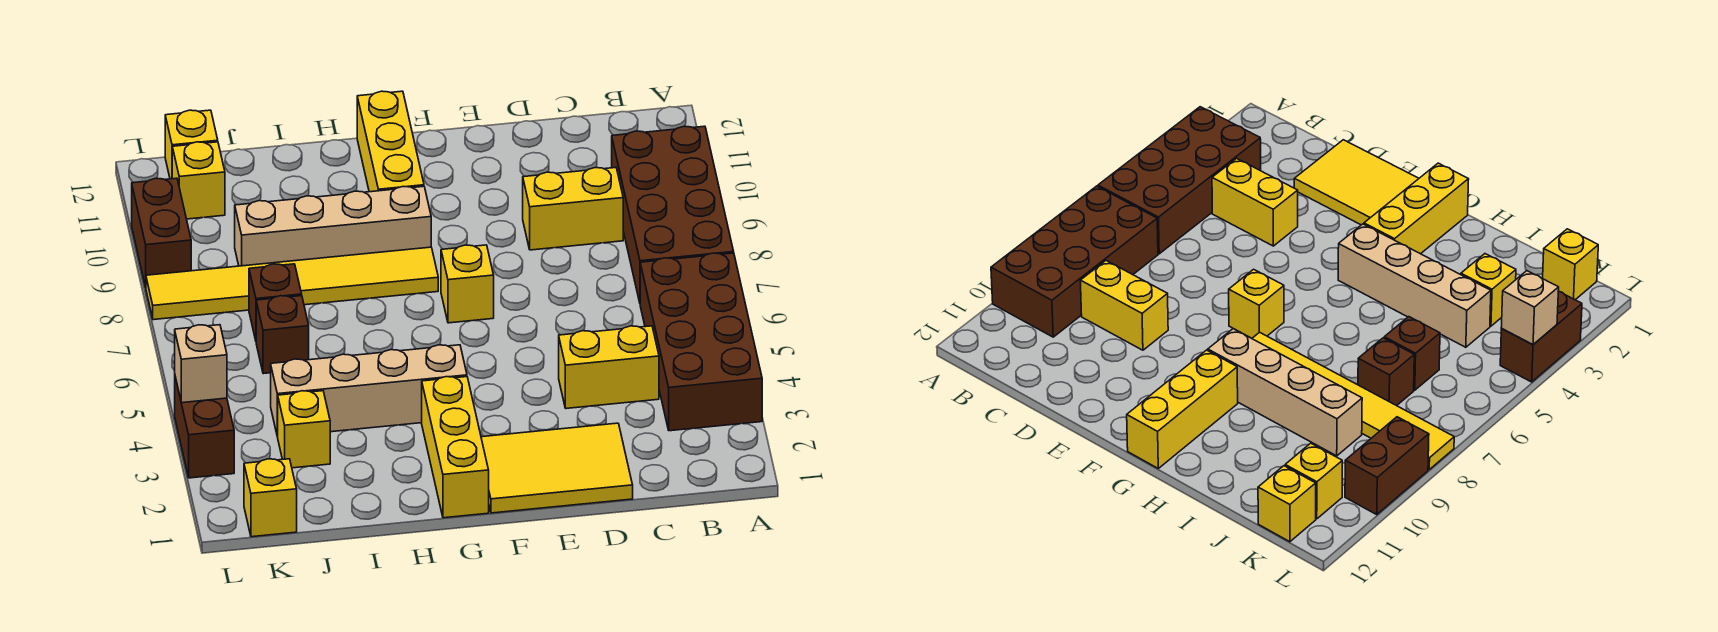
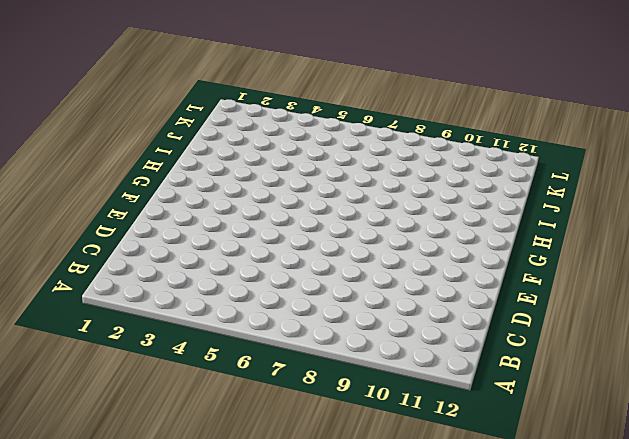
none -> brown brick A3:B6 level 1
none -> brown brick A7:B10 level 1
none -> yellow brick C4:D4 level 1

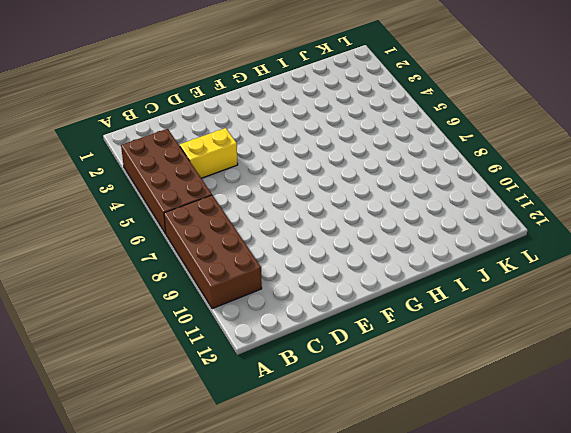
none -> yellow brick C9:D9 level 1
none -> yellow tile D1:F2 level 1
none -> yellow brick F7 level 1

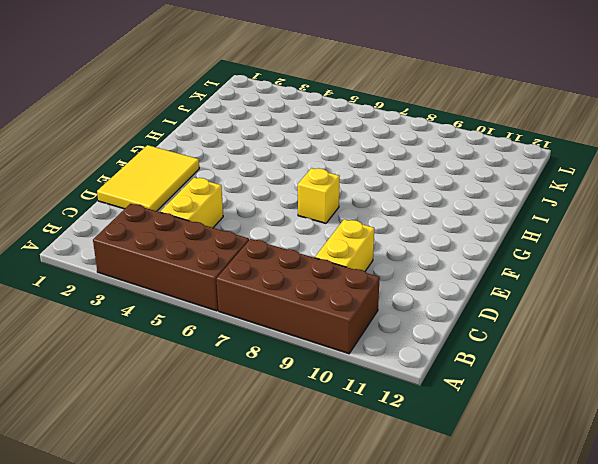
none -> yellow brick G1:G3 level 1
none -> tan brick G4:J4 level 1
none -> yellow tile G8:L8 level 1

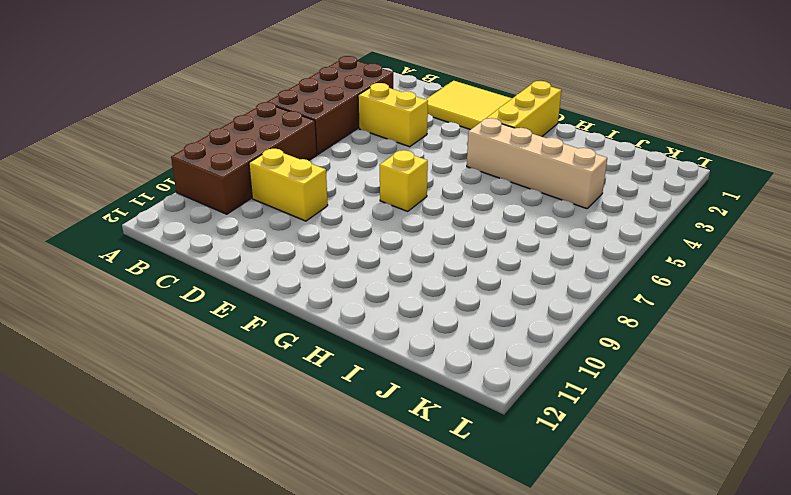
none -> yellow tile G8:L8 level 1
none -> tan brick G9:J9 level 1
none -> yellow brick G10:G12 level 1

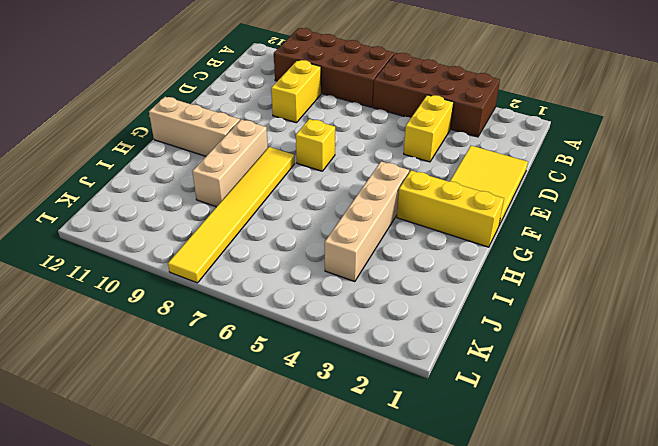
tan brick G9:I9 level 1 -> tan brick G9:J9 level 1
tan brick G10:G12 level 1 -> yellow brick G10:G12 level 1
none -> yellow brick J3 level 1
none -> brown brick J6 level 1
none -> brown brick J7 level 1

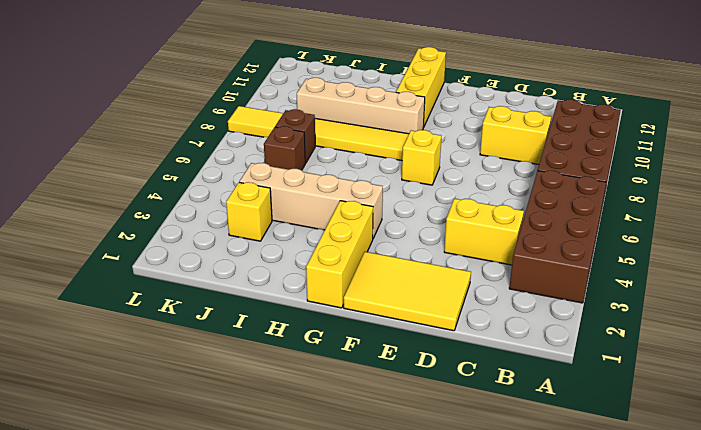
none -> yellow brick K1 level 1
none -> yellow brick K11 level 1
none -> yellow brick K12 level 1

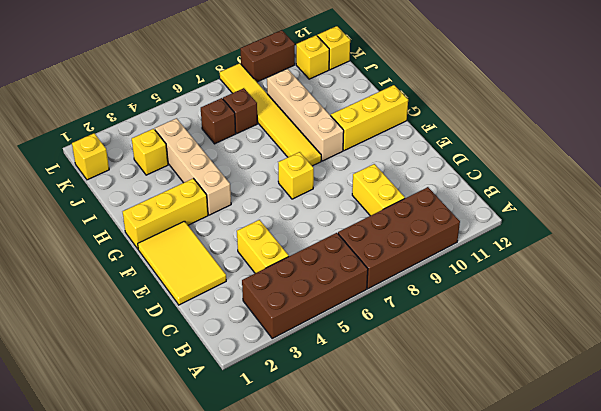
none -> brown brick L3:L4 level 1
none -> tan brick L4 level 2

